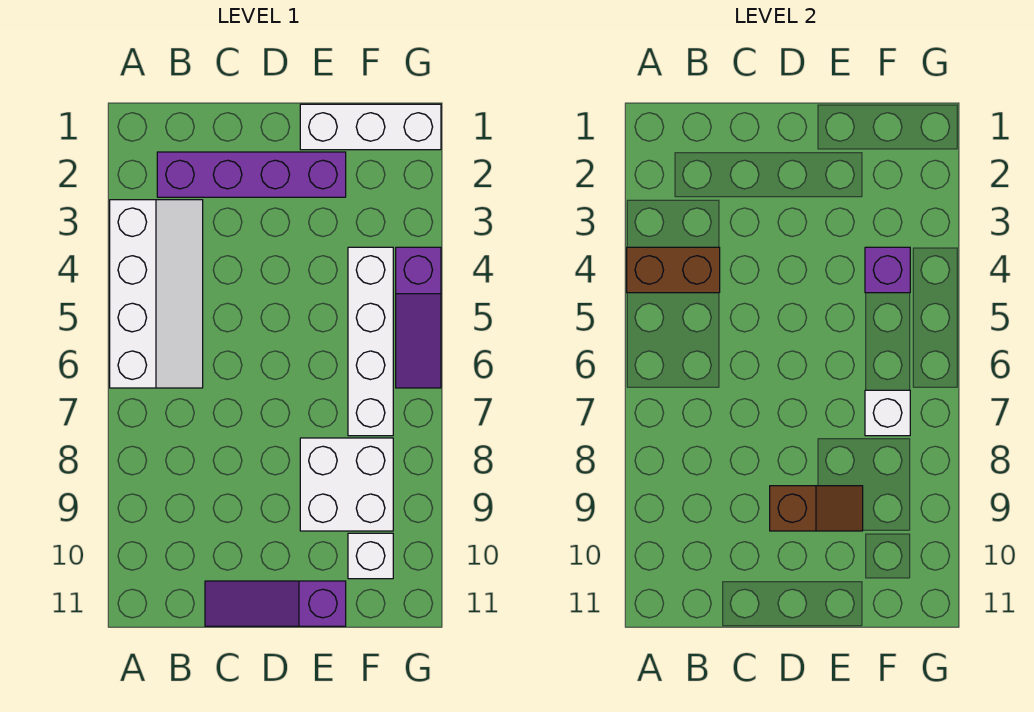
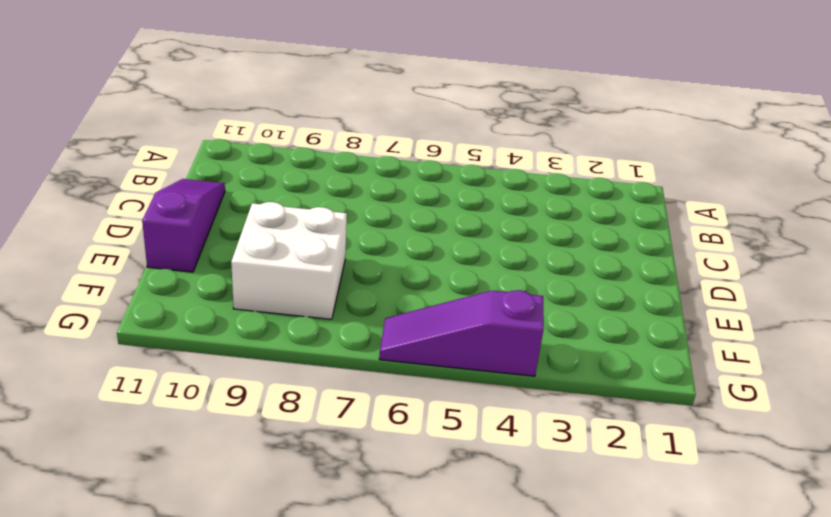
none -> white slope A3:B6 level 1 top A
none -> purple brick B2:E2 level 1
none -> white brick E1:G1 level 1

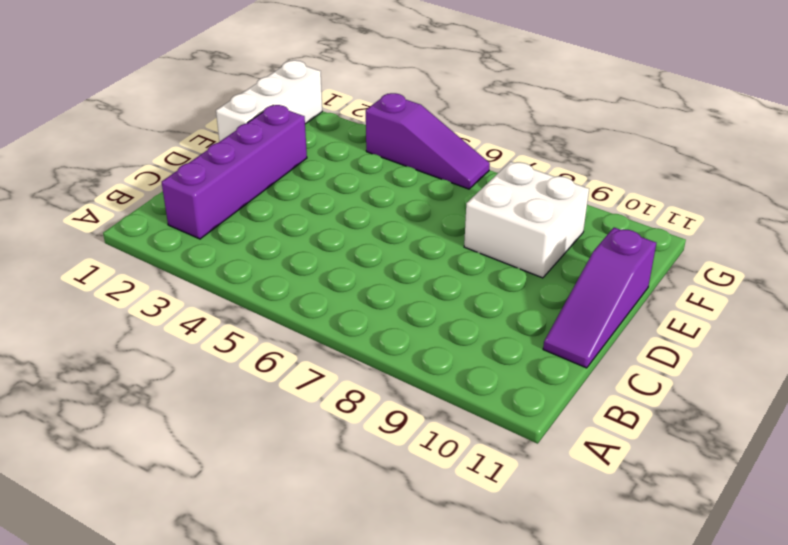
none -> white slope A3:B6 level 1 top A
none -> white brick F4:F7 level 1
none -> white brick F10 level 1

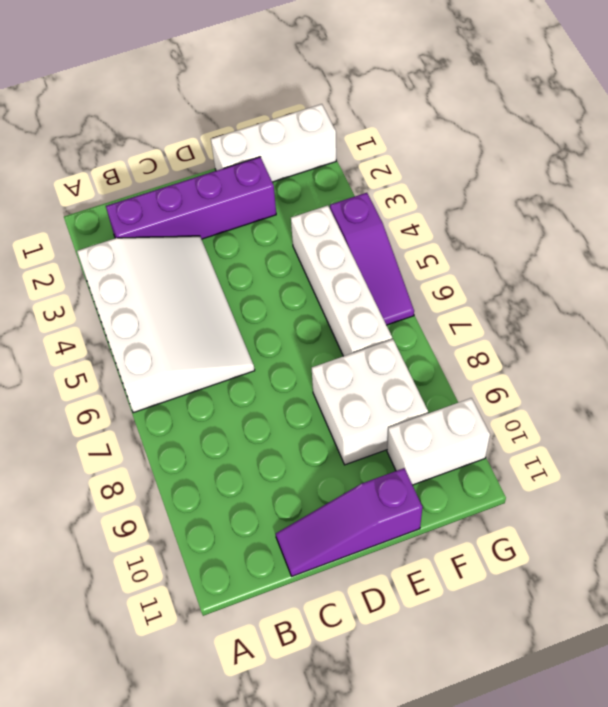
white slope A3:C6 level 1 top A -> white slope A3:B6 level 1 top A
white brick F10:G10 level 1 -> white brick F10 level 1
none -> brown brick A4:B4 level 2
none -> brown slope D9:E9 level 2 top D
none -> purple brick F4 level 2

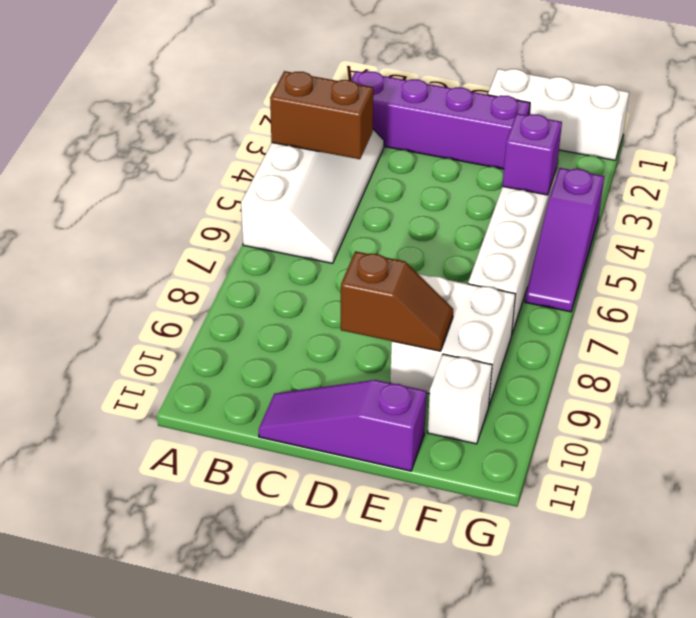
none -> white brick F7 level 2

